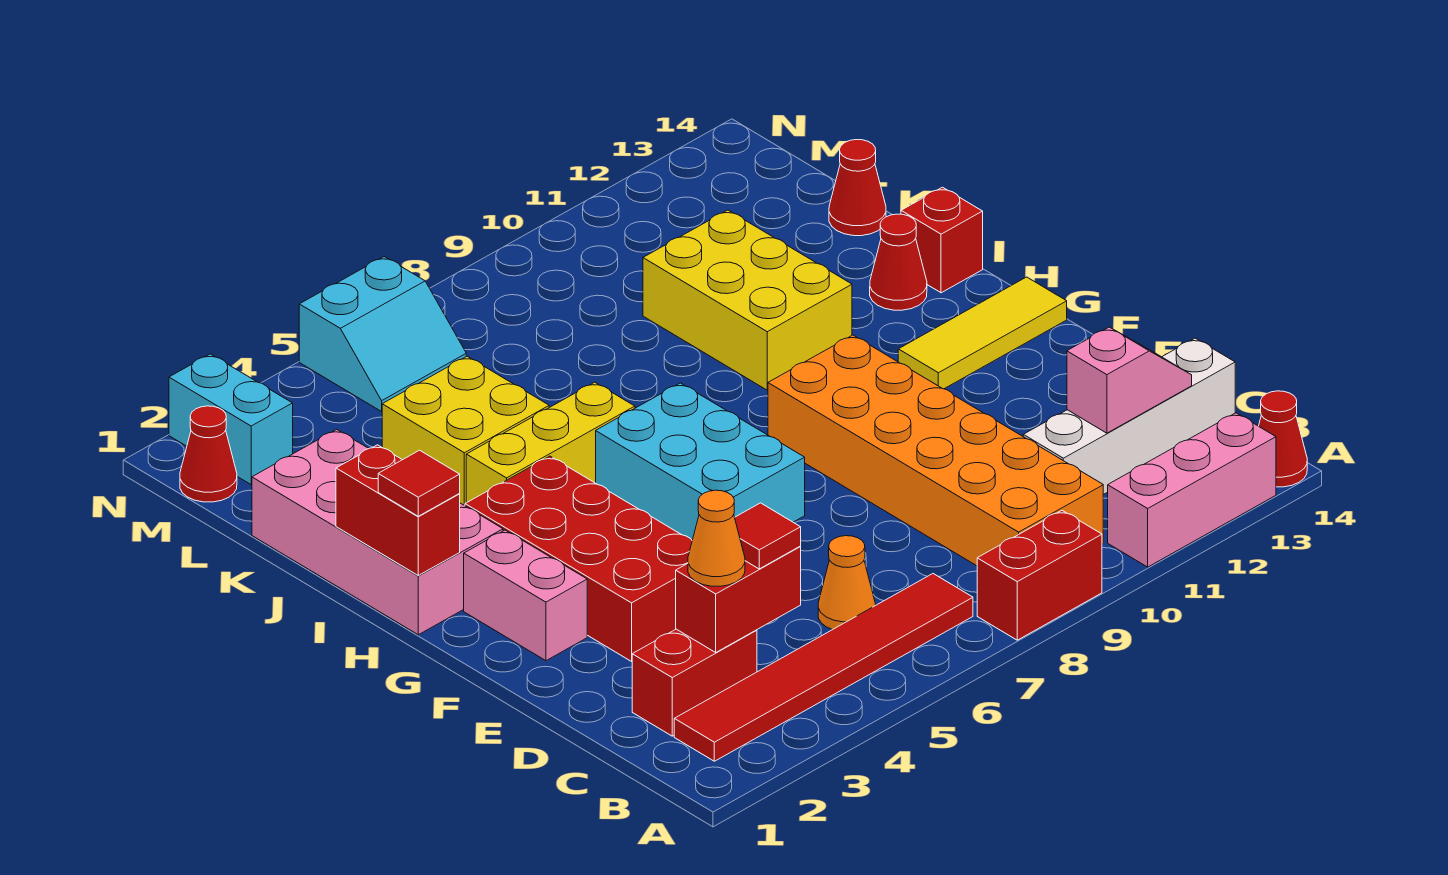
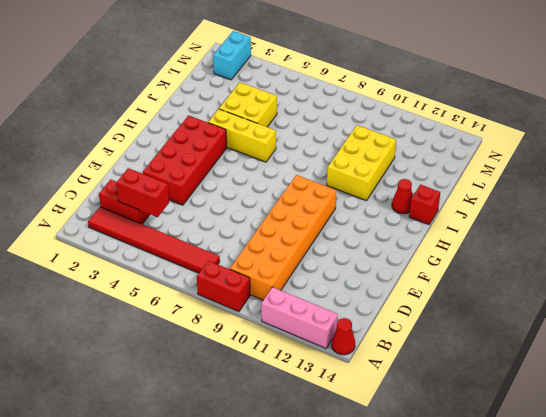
none -> orange cone C6 level 1
none -> white brick C11:C14 level 1
none -> pink brick F2:G2 level 1

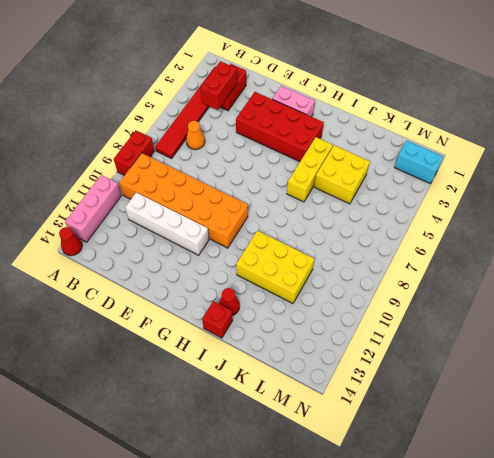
white brick C11:F11 level 1 -> white brick C11:C14 level 1
none -> cyan brick F6:H7 level 1
none -> yellow tile G12:G14 level 1
none -> pink brick H1:K2 level 1

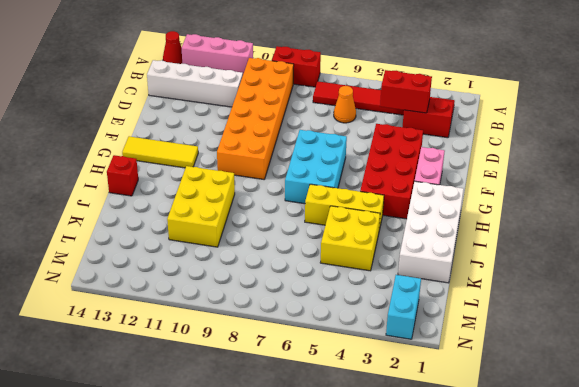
white brick H1:K2 level 1 -> pink brick H1:K2 level 1
none -> red cone I13 level 1
none -> red cone K14 level 1
none -> red cone M1 level 1

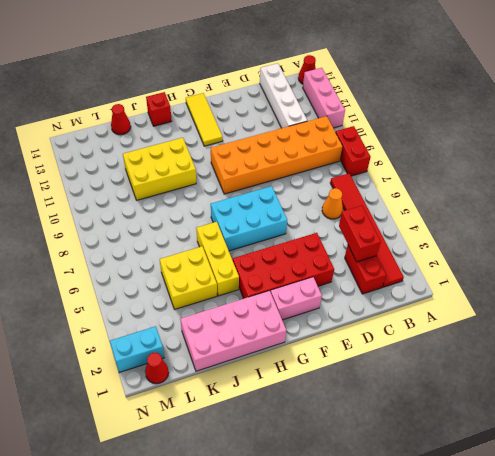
none -> red cone I13 level 1
none -> cyan slope M5:N6 level 1 top N
none -> pink slope C12:C13 level 2 top 12

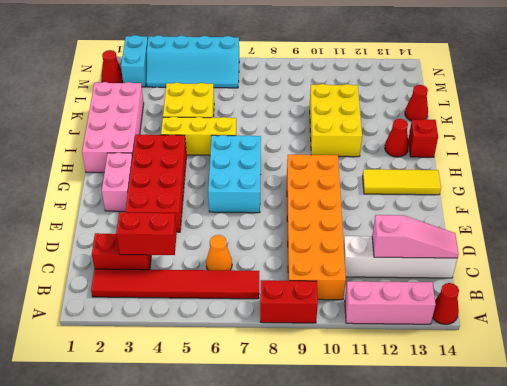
pink slope C12:C14 level 2 top 12 -> pink slope C12:C13 level 2 top 12
cyan slope M3:N6 level 1 top N -> cyan slope M5:N6 level 1 top N
none -> red brick H1:I1 level 2
none -> orange cone C3 level 3
none -> red tile C4 level 3

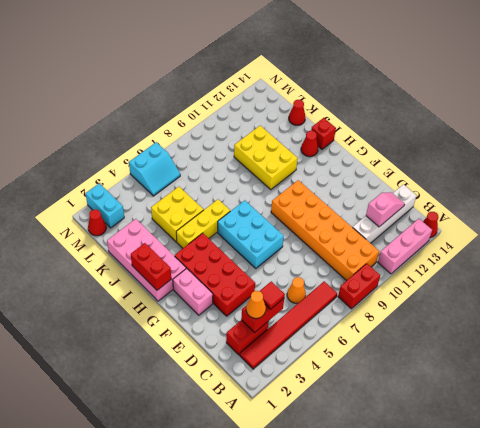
none -> yellow tile G12:G14 level 1
none -> red tile H1 level 3

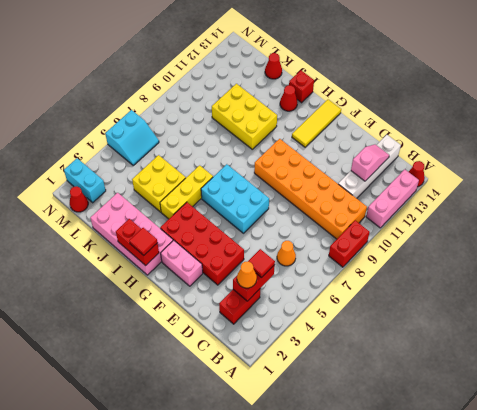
none -> red tile B2:B7 level 1

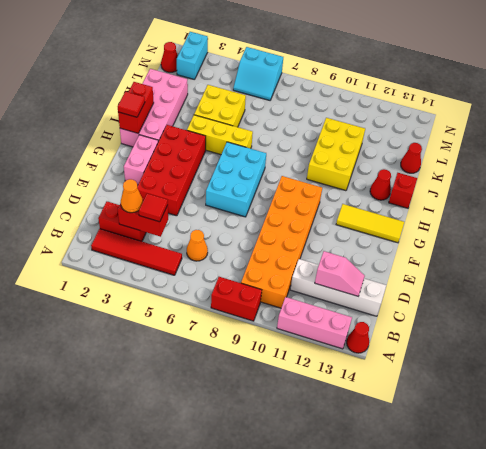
red tile B2:B5 level 1 -> red tile B2:B7 level 1

